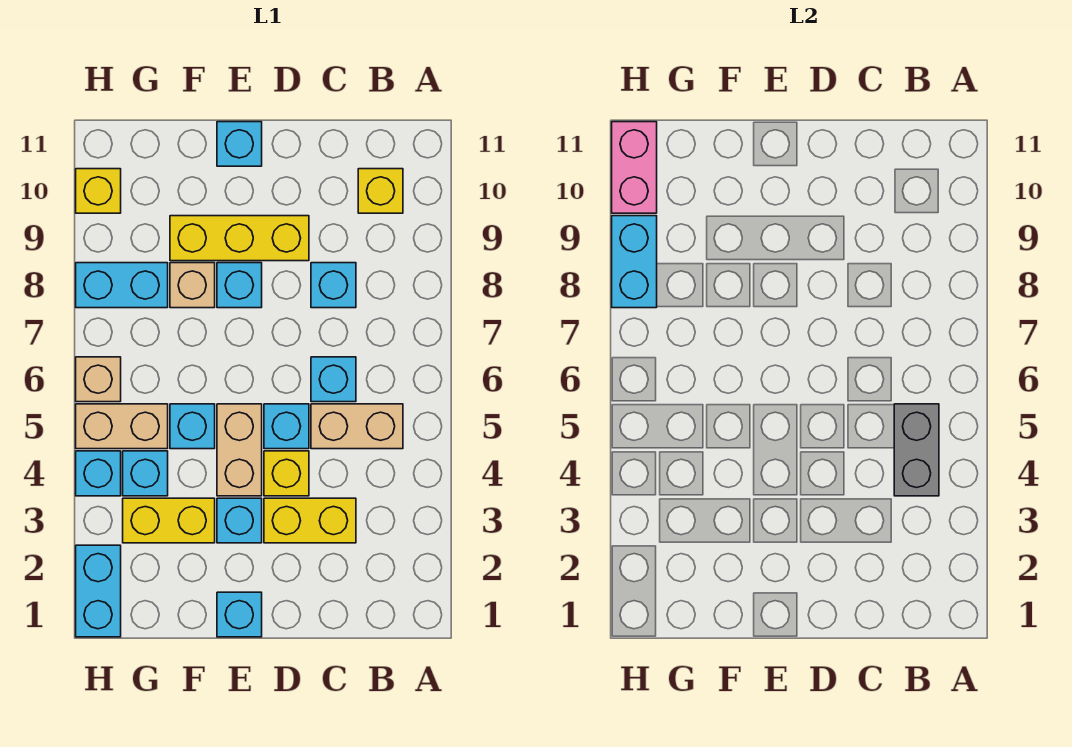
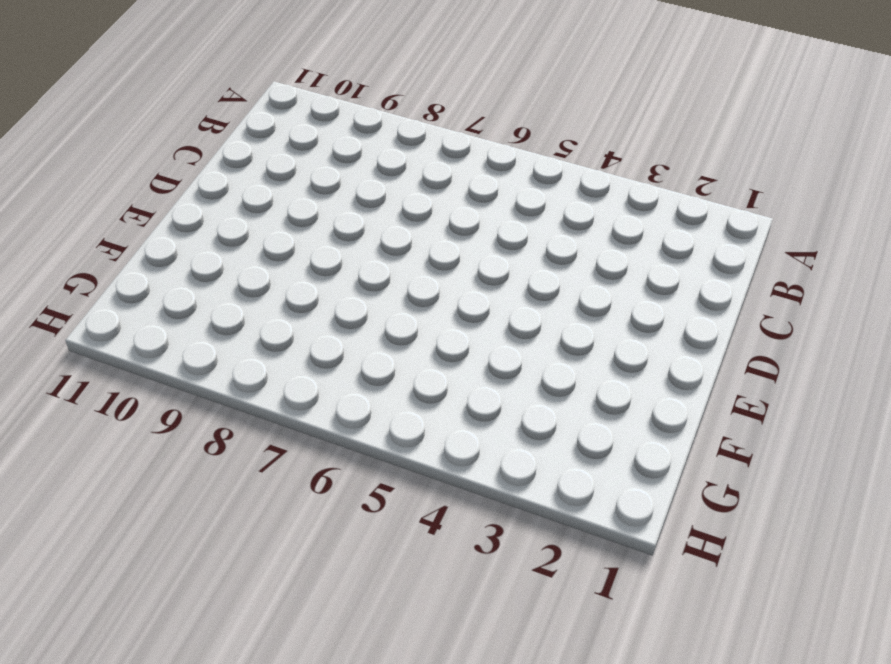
none -> tan brick B5:C5 level 1
none -> yellow brick B10 level 1
none -> yellow brick C3:D3 level 1

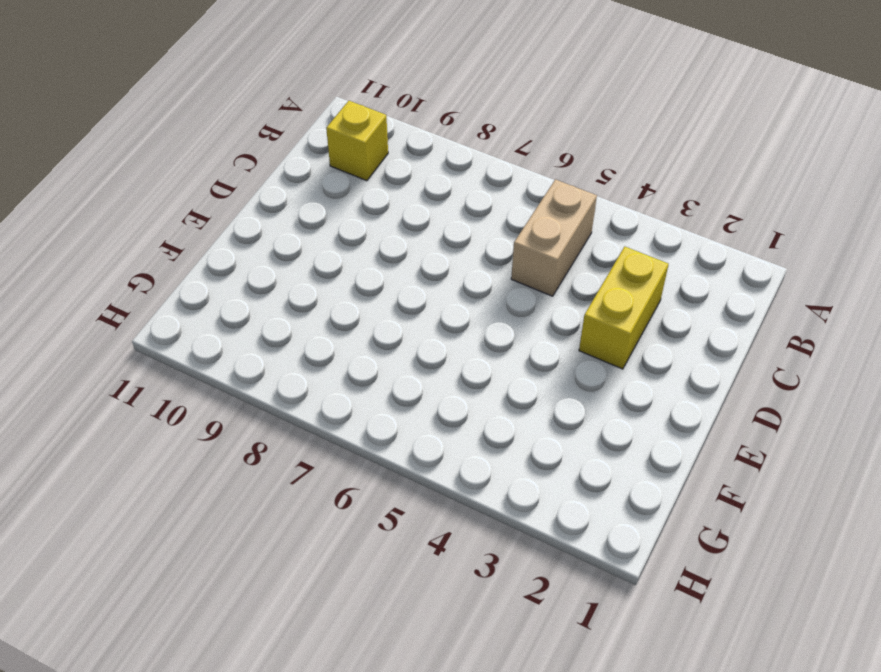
none -> cyan brick C6 level 1
none -> cyan brick C8 level 1
none -> yellow brick D4 level 1

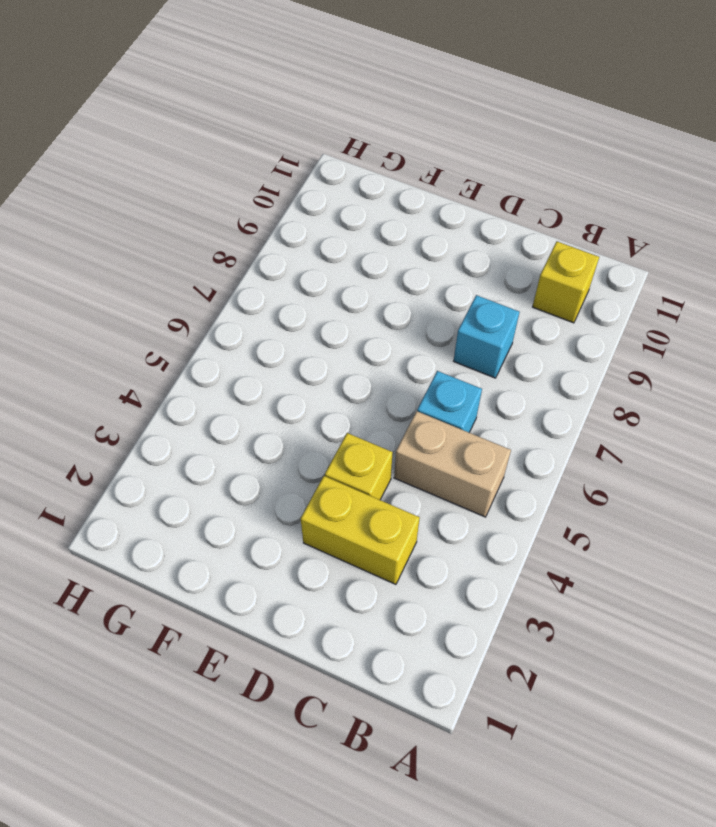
none -> cyan brick D5 level 1
none -> yellow brick D9:F9 level 1
none -> cyan brick E1 level 1

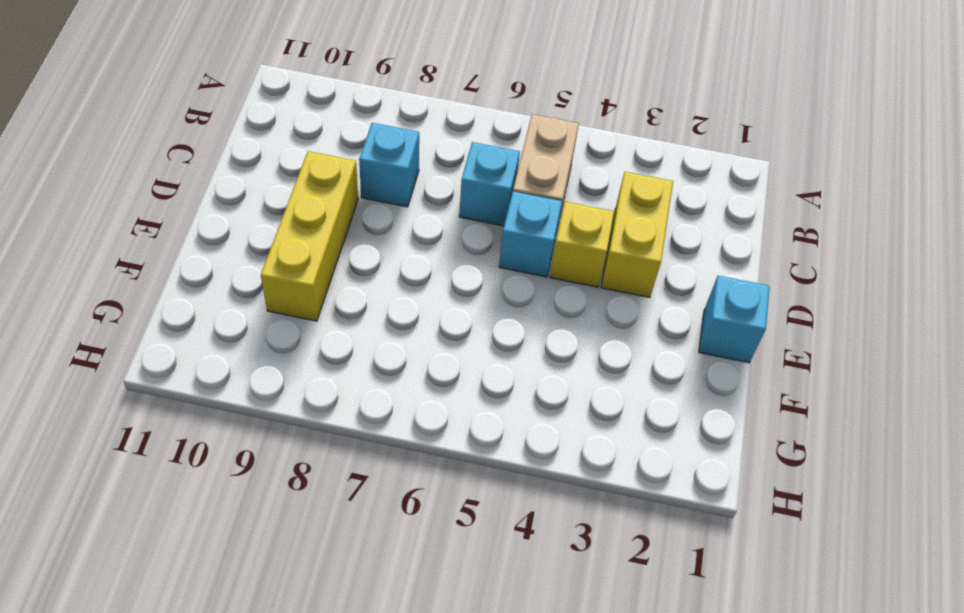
none -> yellow brick B10 level 1
none -> cyan brick E3 level 1
none -> tan brick E4:E5 level 1

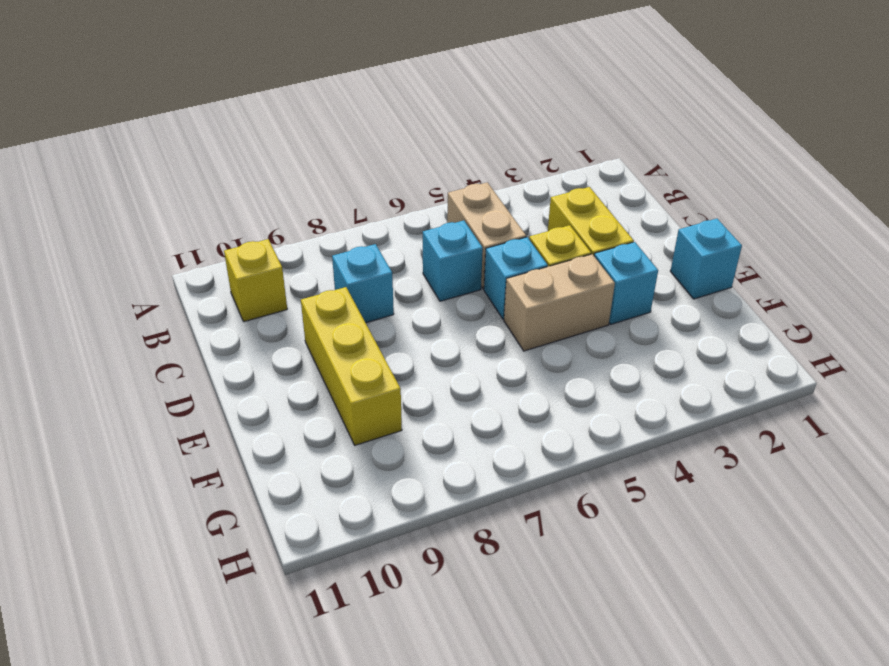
none -> cyan brick E8 level 1
none -> cyan brick E11 level 1
none -> yellow brick F3:G3 level 1

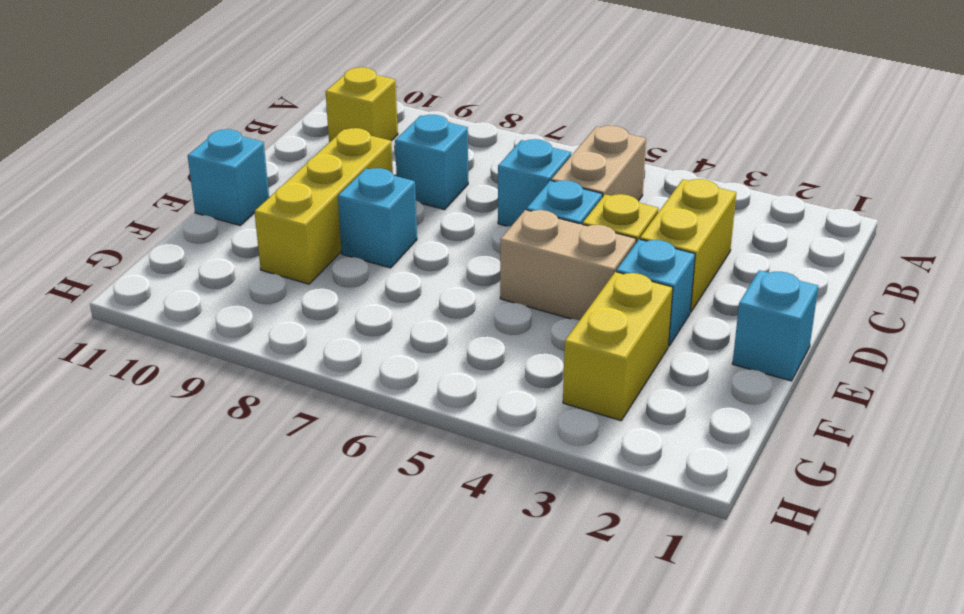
none -> cyan brick F5 level 1
none -> tan brick F8 level 1
none -> cyan brick G4 level 1

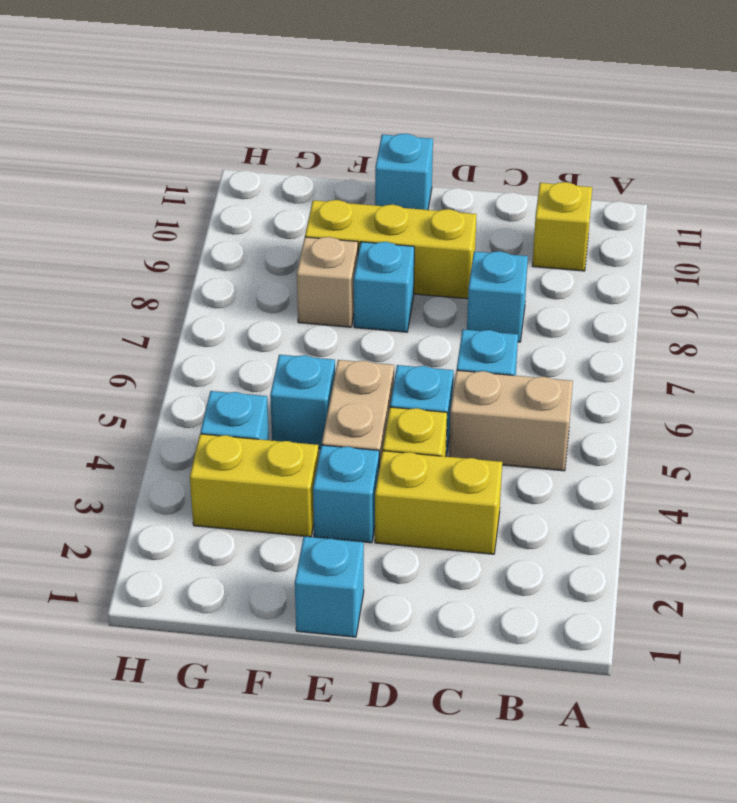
none -> tan brick G5:H5 level 1
none -> cyan brick G8:H8 level 1
none -> cyan brick H1:H2 level 1

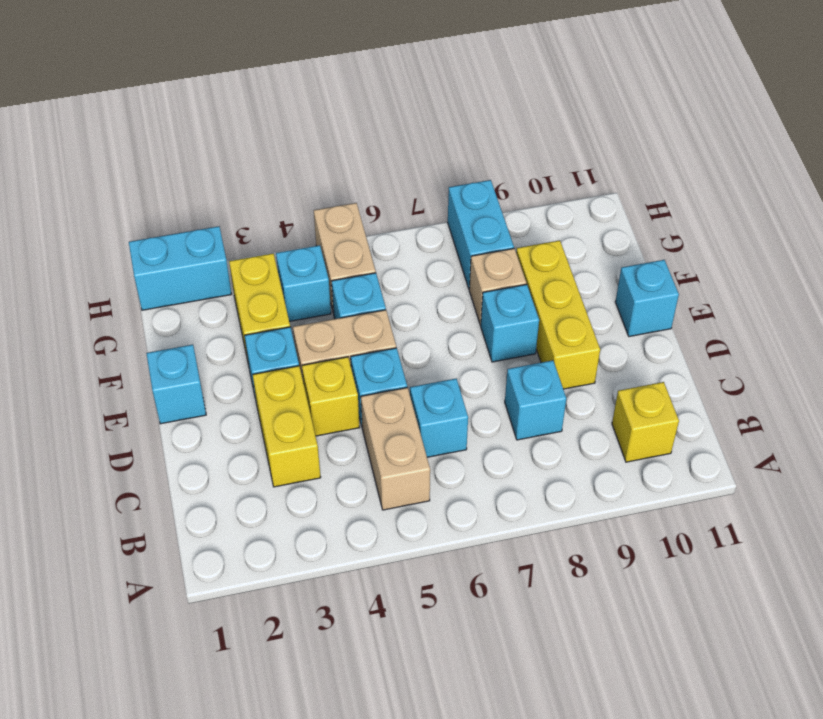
none -> cyan brick H4 level 1
none -> tan brick H6 level 1
none -> yellow brick H10 level 1

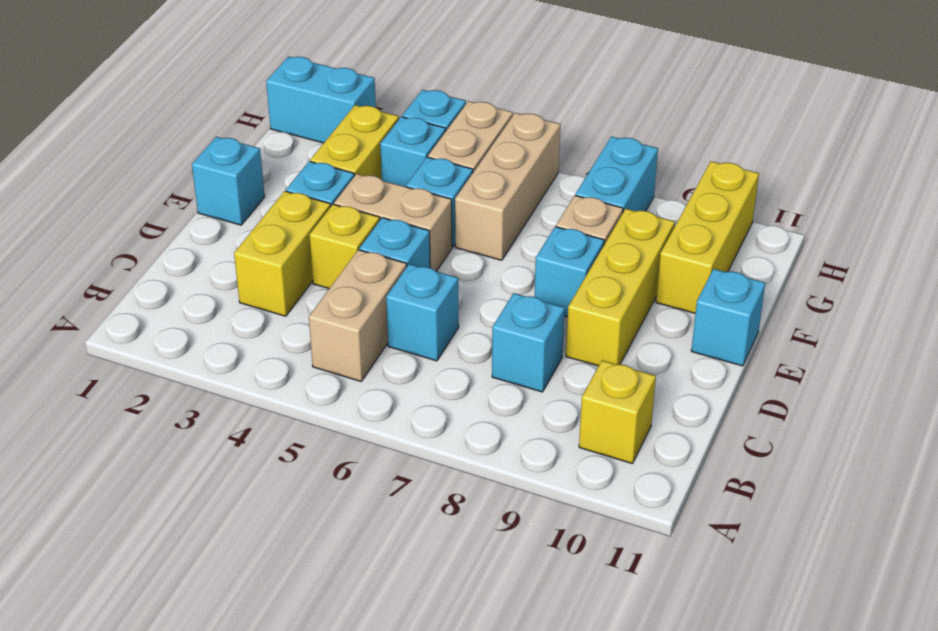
tan brick F6:H6 level 1 -> tan brick H6 level 1
yellow brick F10:H10 level 1 -> yellow brick H10 level 1
none -> grey brick B4:B5 level 2
none -> cyan brick H8:H9 level 2
none -> pink brick H10:H11 level 2

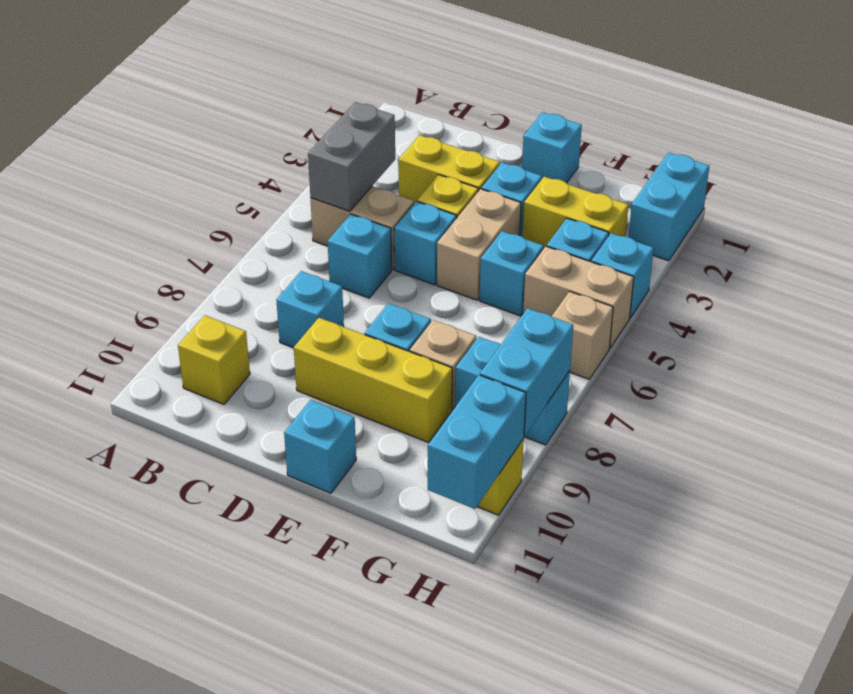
cyan brick H10:H11 level 2 -> pink brick H10:H11 level 2

